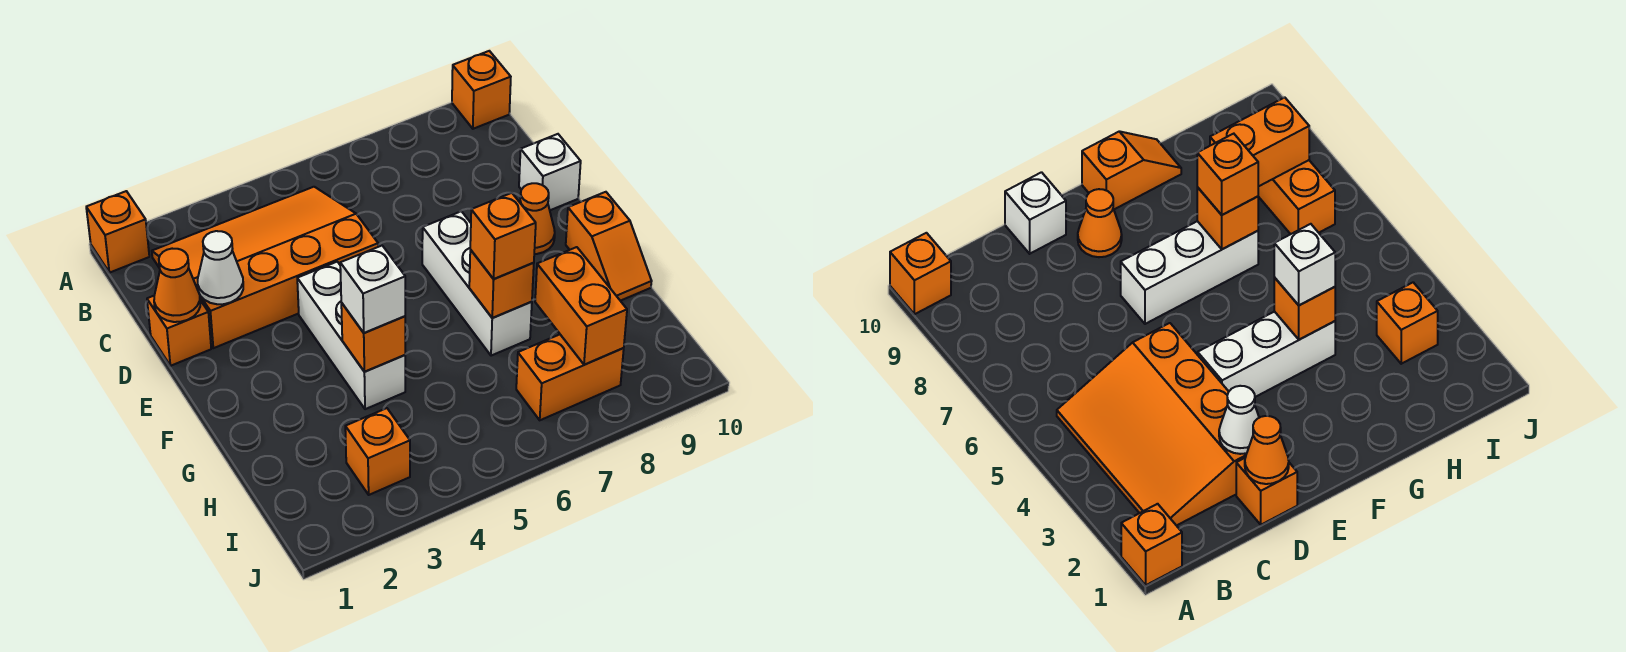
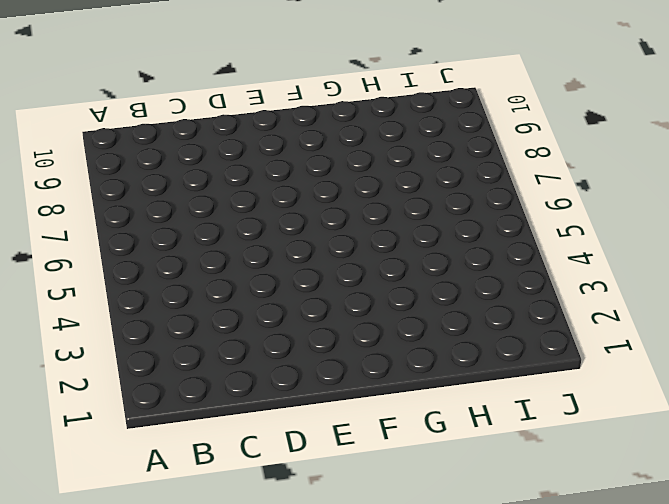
none -> orange brick A1 level 1
none -> orange brick A10 level 1
none -> orange slope B2:D5 level 1 top D

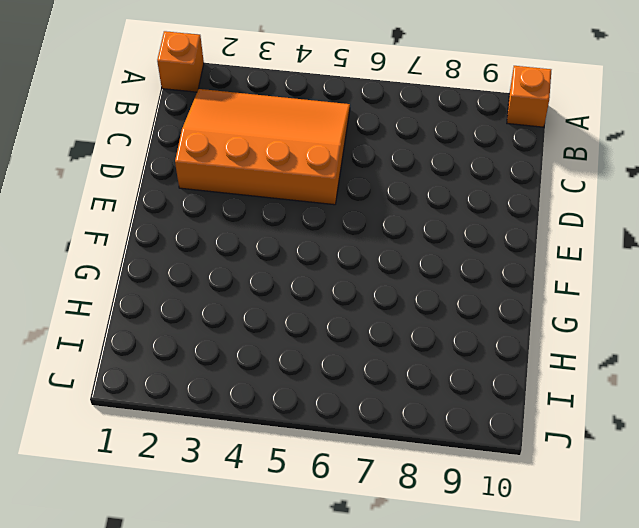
none -> orange brick D1 level 1
none -> white brick D10 level 1
none -> white brick E4:G4 level 1

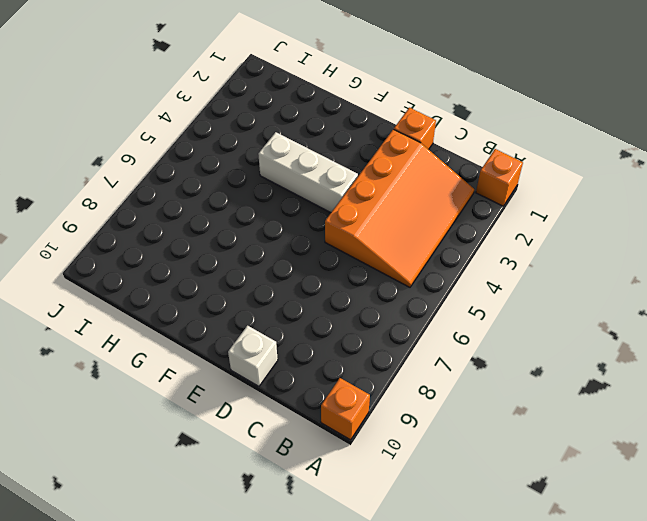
none -> white brick E7:G7 level 1
none -> orange cone E9 level 1
none -> orange slope F10:G10 level 1 top F

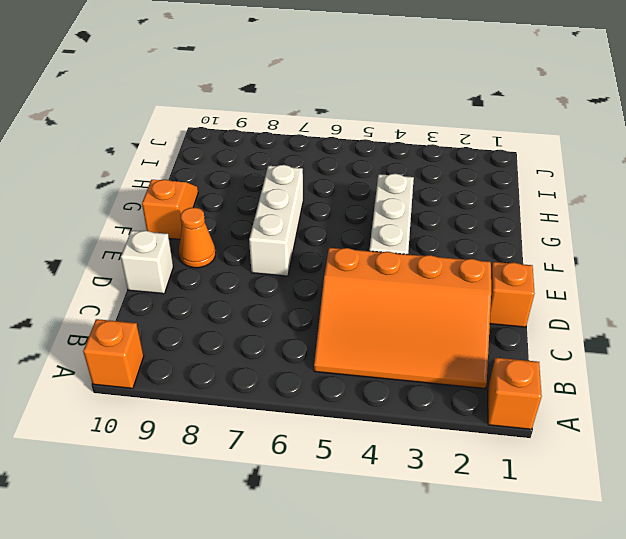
none -> orange brick I3 level 1
none -> orange brick I7:I8 level 1
none -> orange cone D1 level 2

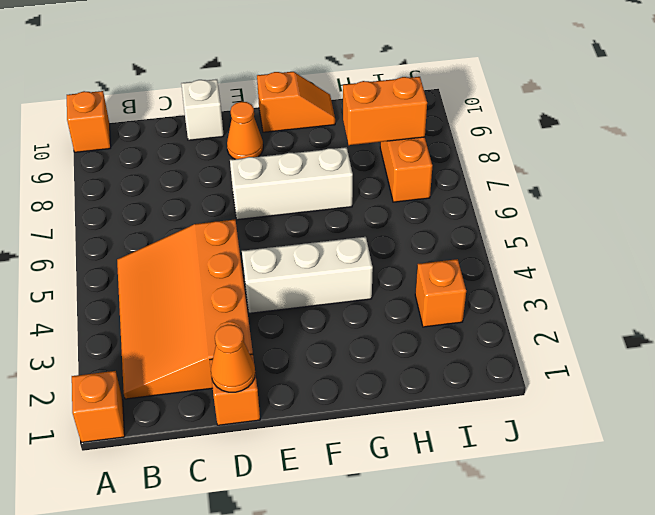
none -> white cone D2 level 2
none -> orange brick G4 level 2
none -> orange brick G7 level 2

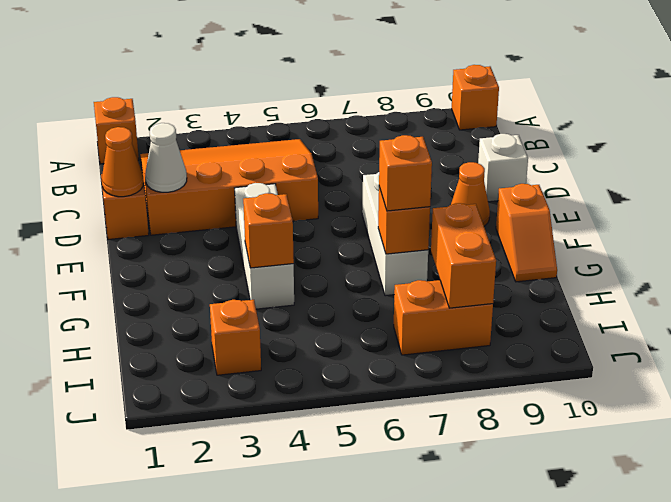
none -> white brick G4 level 3

